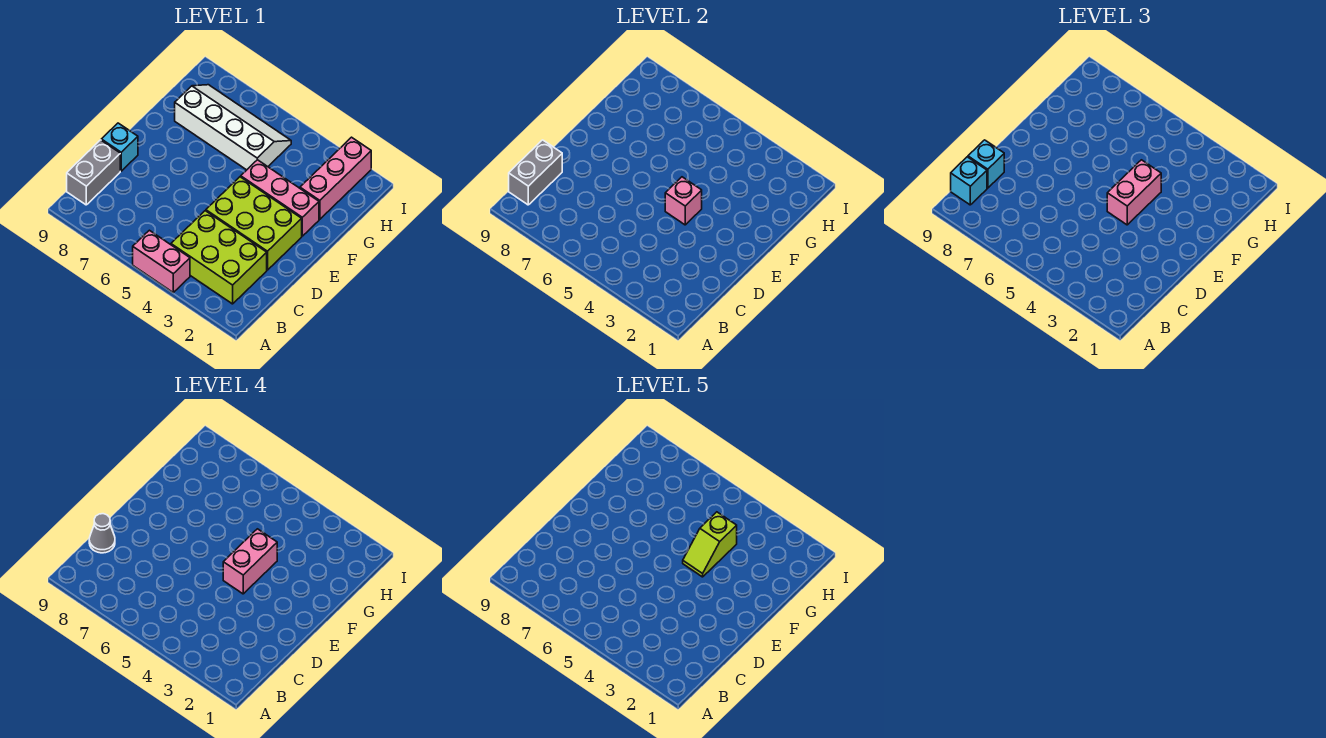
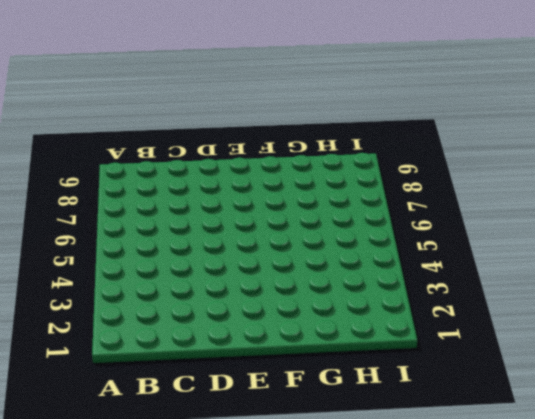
none -> pink brick A4:A5 level 1
none -> lime brick B2:C4 level 1
none -> grey brick B9:C9 level 1

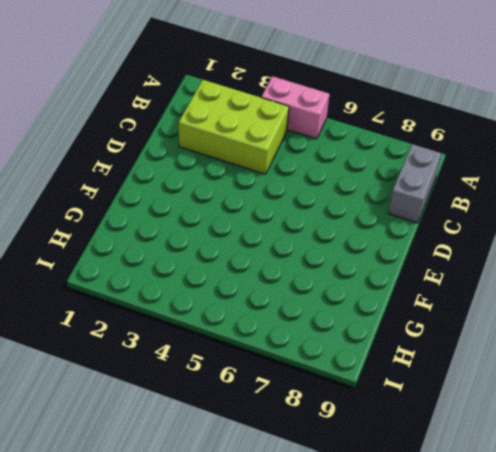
none -> lime brick D2:E4 level 1
none -> cyan brick D9 level 1
none -> pink brick F2:F4 level 1

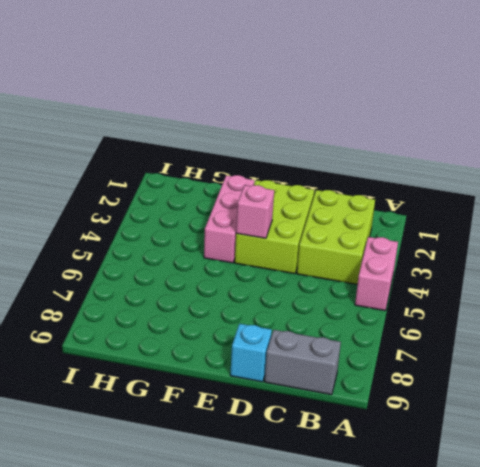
none -> pink brick G2:I2 level 1
none -> white slope G5:H8 level 1 top G
none -> grey brick B9:C9 level 2

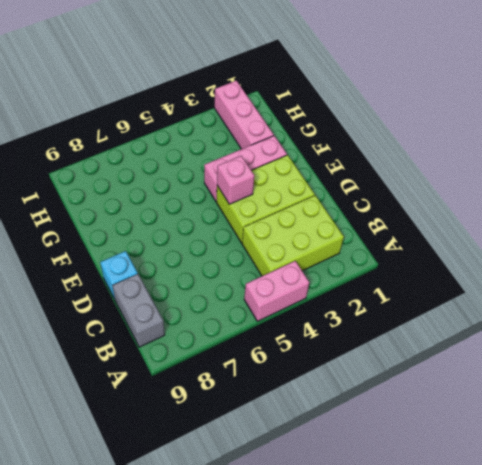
none -> white slope G5:H8 level 1 top G
none -> grey brick B9:C9 level 2
none -> cyan brick B9 level 3

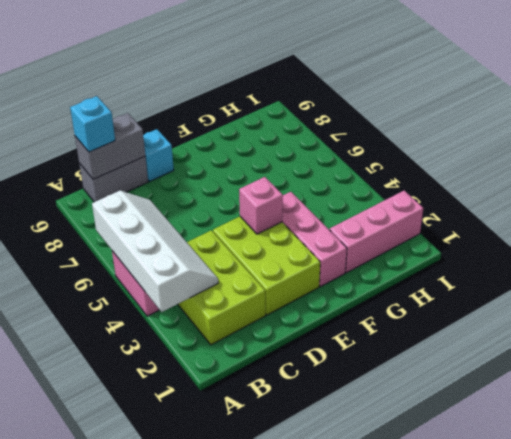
white slope A3:B6 level 2 top A -> white slope G5:H8 level 1 top G
none -> cyan brick C9 level 3
none -> pink brick E4:F4 level 3
none -> grey cone C9 level 4

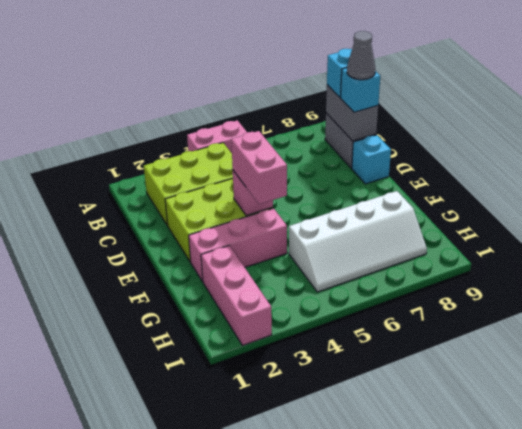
none -> pink brick E4:F4 level 4
none -> lime slope F4:G4 level 5 top G

